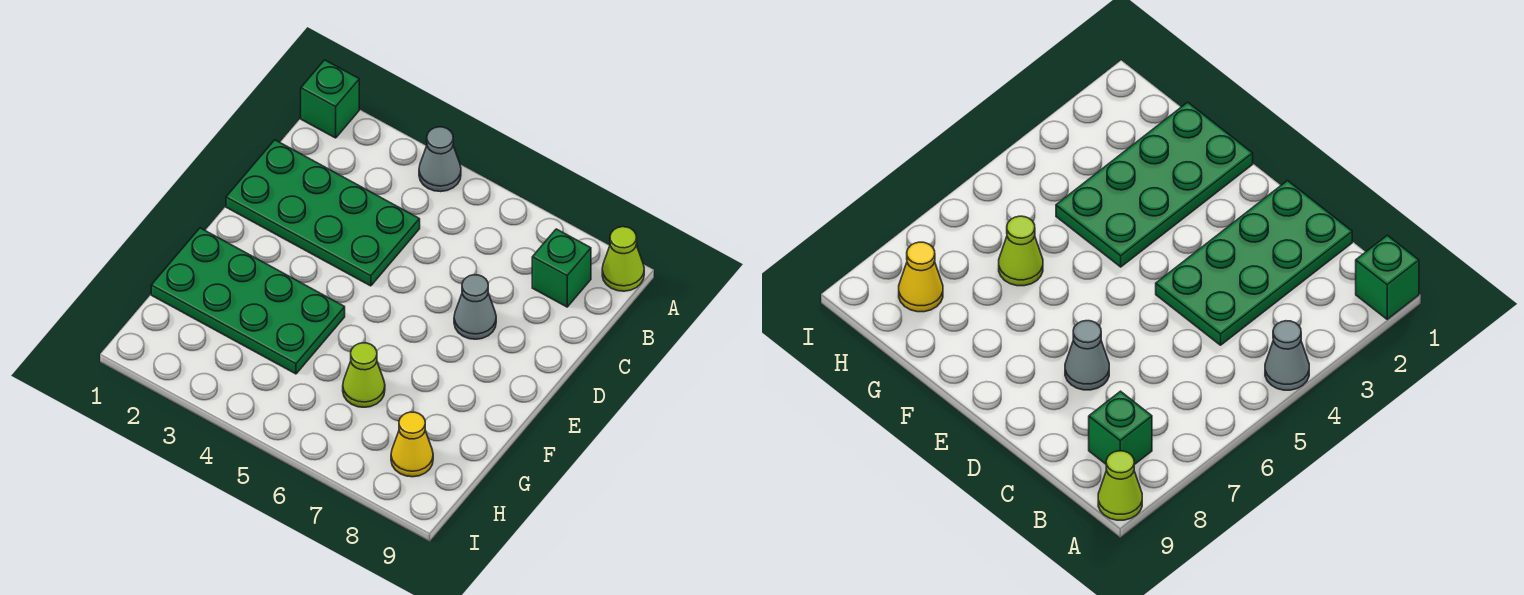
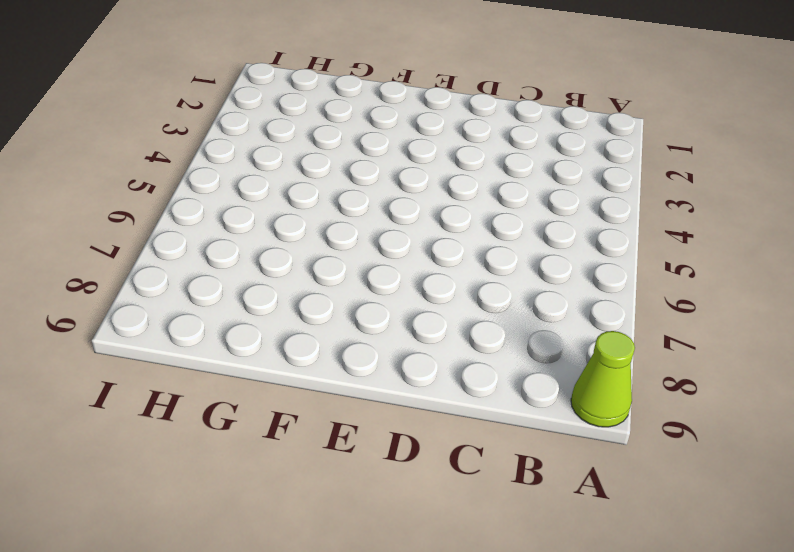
none -> green brick A1 level 1
none -> grey cone A4 level 1

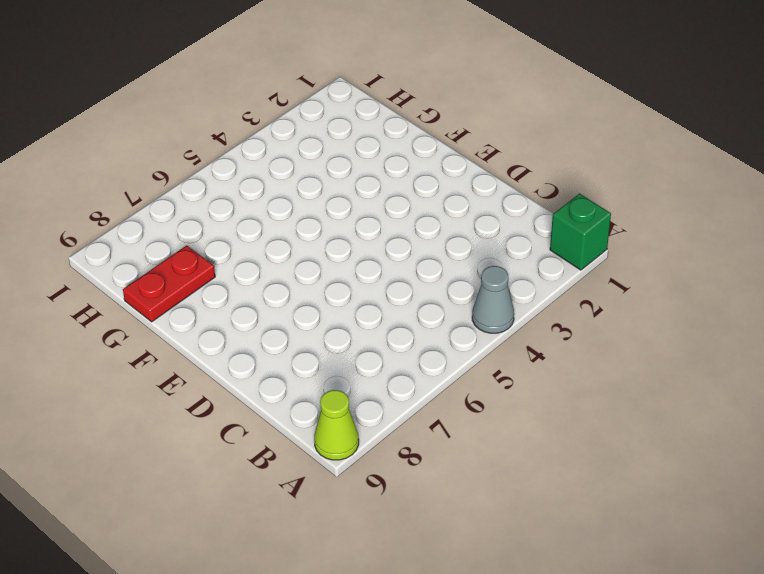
red plate G8:G9 level 1 -> none
none -> green brick B8 level 1
none -> green plate C1:D4 level 1

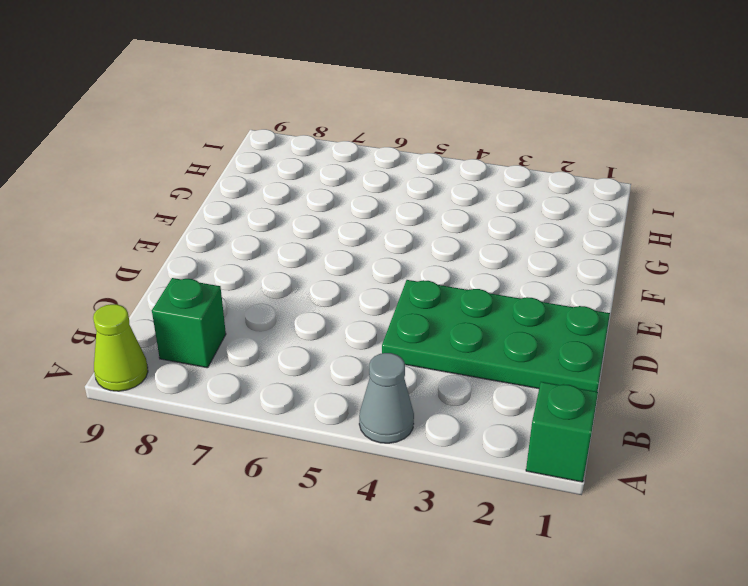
none -> grey cone D7 level 1
none -> green plate F1:G4 level 1

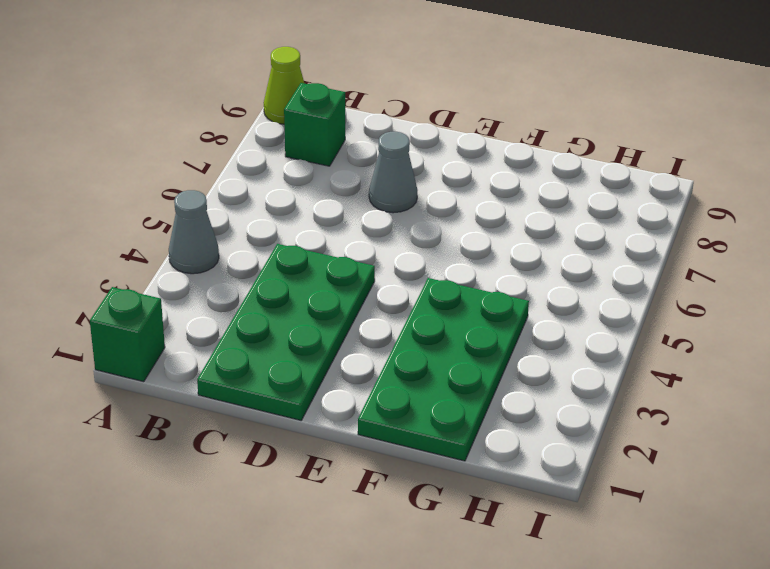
none -> lime cone G6 level 1
none -> yellow cone H8 level 1

